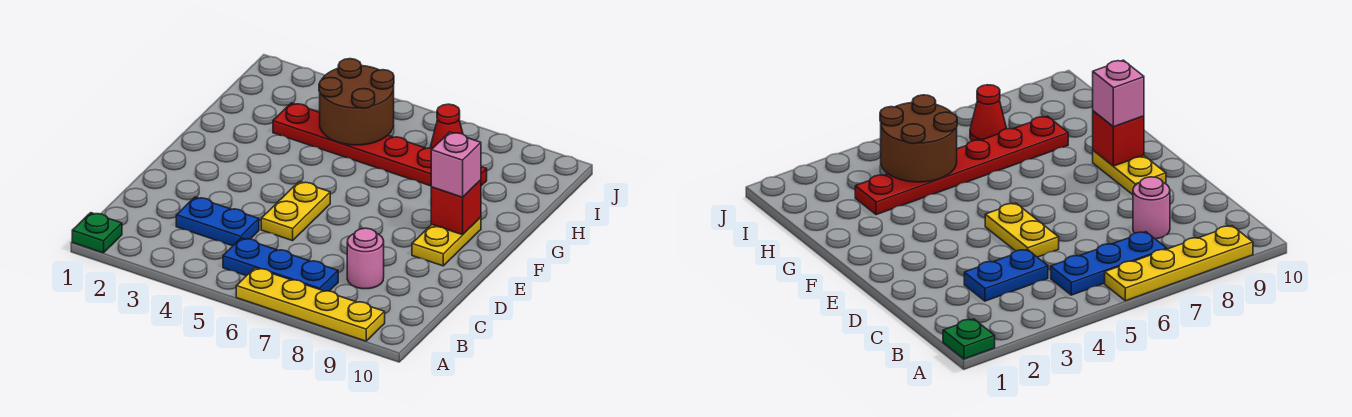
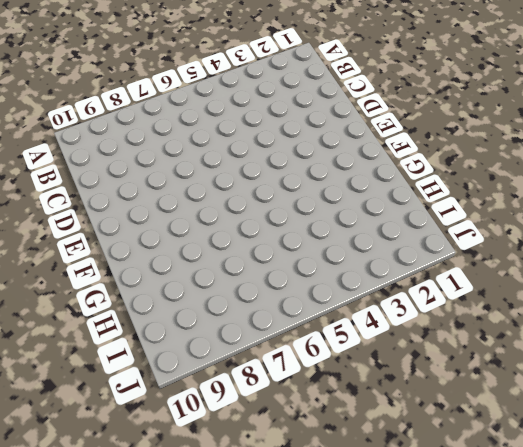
none -> green plate A1 level 1
none -> yellow plate A6:A9 level 1
none -> blue plate B5:B7 level 1

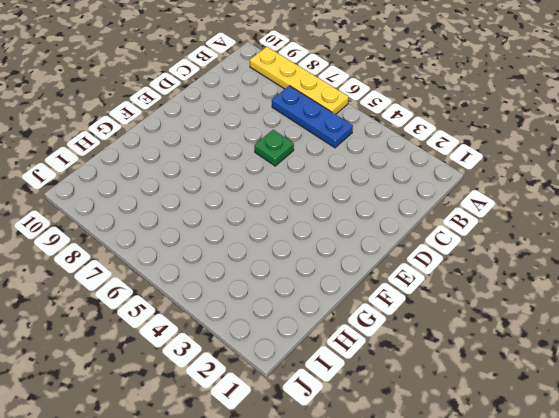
green plate D6 level 1 -> green plate A1 level 1
none -> blue plate C3:C4 level 1
none -> pink round brick C8 level 1
none -> yellow plate D5:E5 level 1

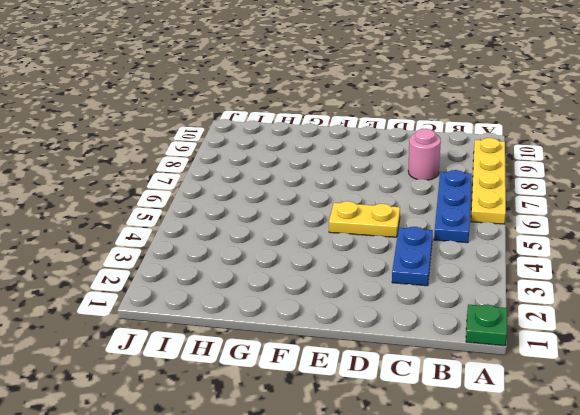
none -> yellow plate E9:F9 level 1
none -> red plate H3:H8 level 1
none -> red cone I7 level 1

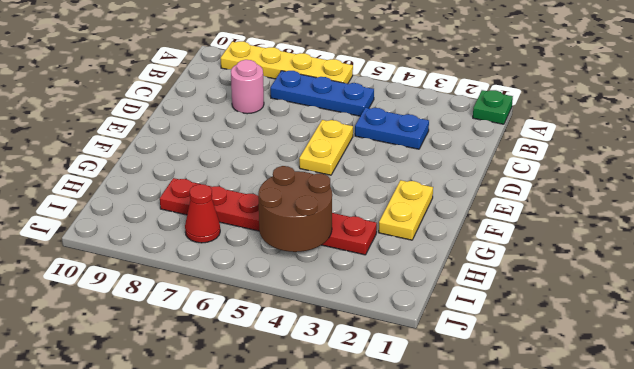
yellow plate F2:G2 level 1 -> yellow plate E9:F9 level 1
none -> red brick F9 level 2
none -> pink brick F9 level 3

